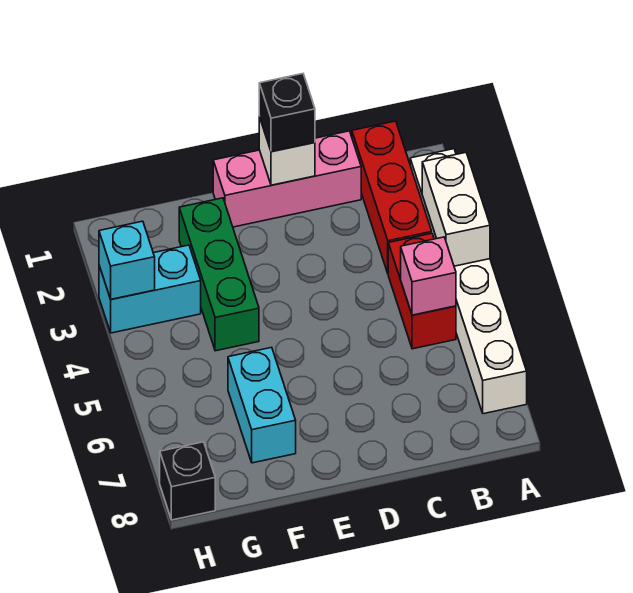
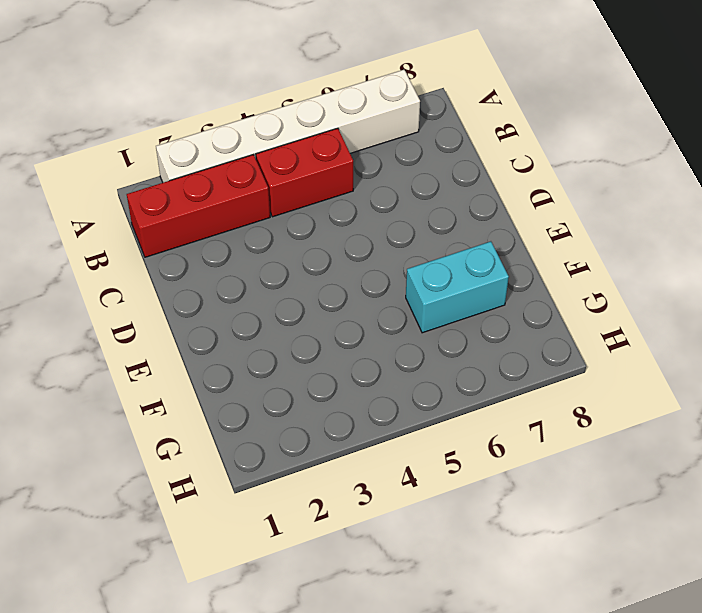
none -> pink brick C1:E1 level 1
none -> green brick F2:F4 level 1
none -> cyan brick G3:H3 level 1

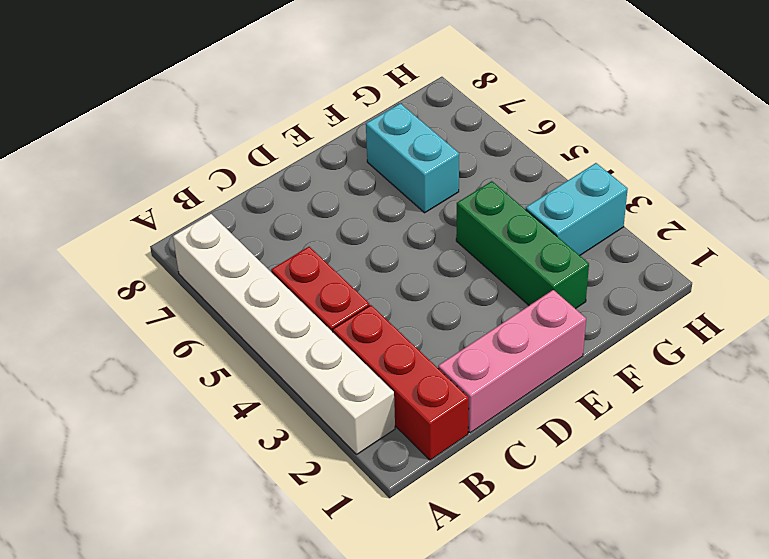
none -> black brick H8 level 1
none -> white brick A3:A4 level 2
none -> pink brick B5 level 2

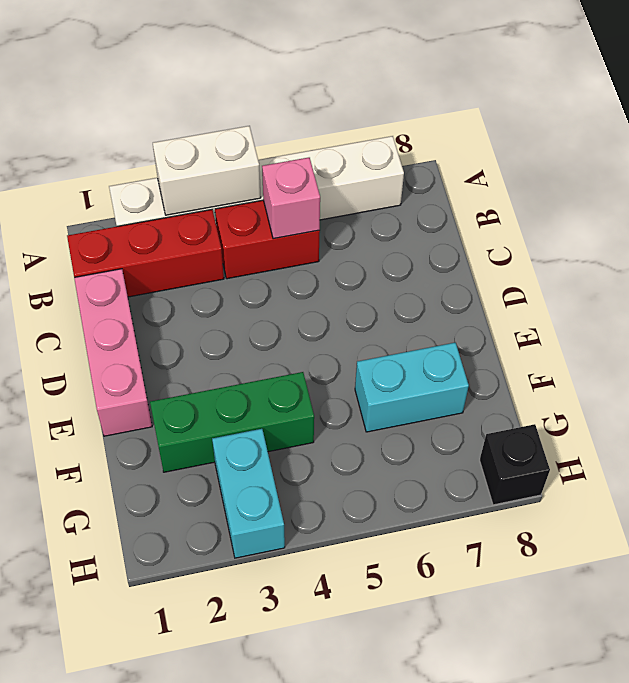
none -> white brick D1 level 2
none -> cyan brick H3 level 2
none -> black brick D1 level 3

